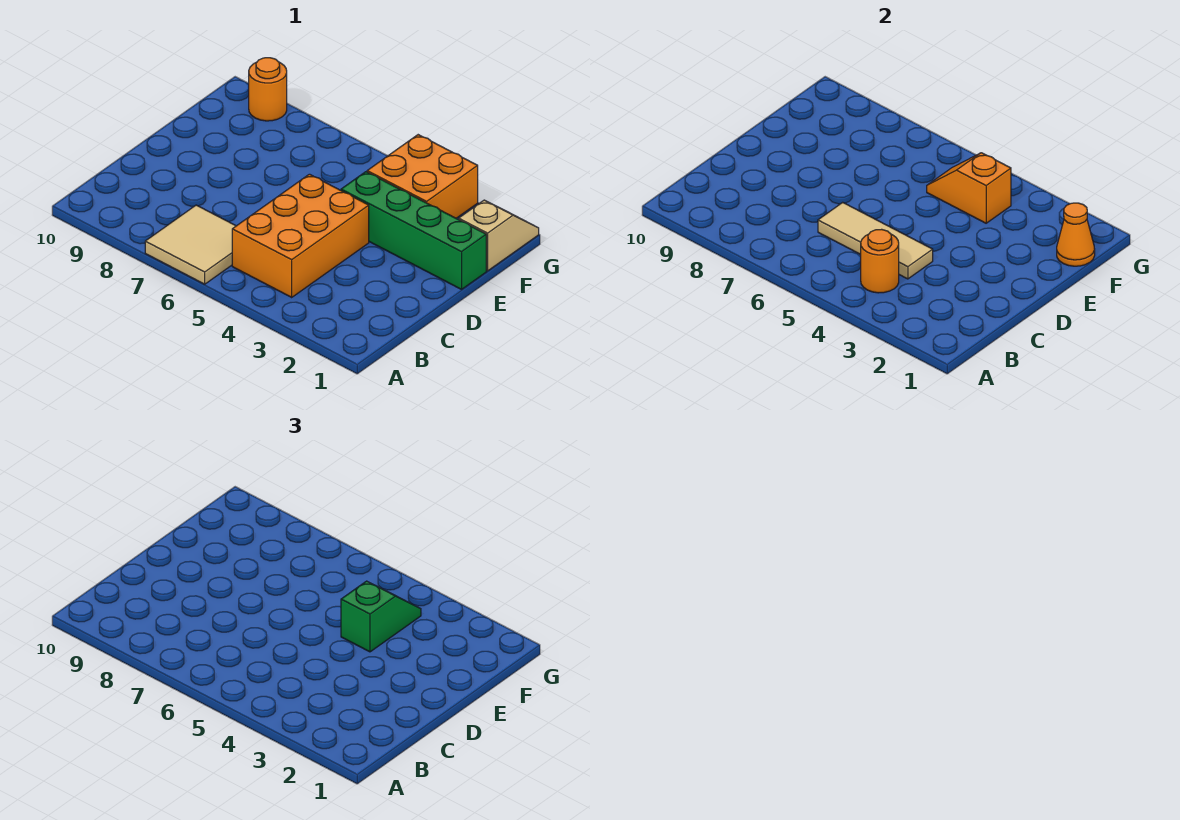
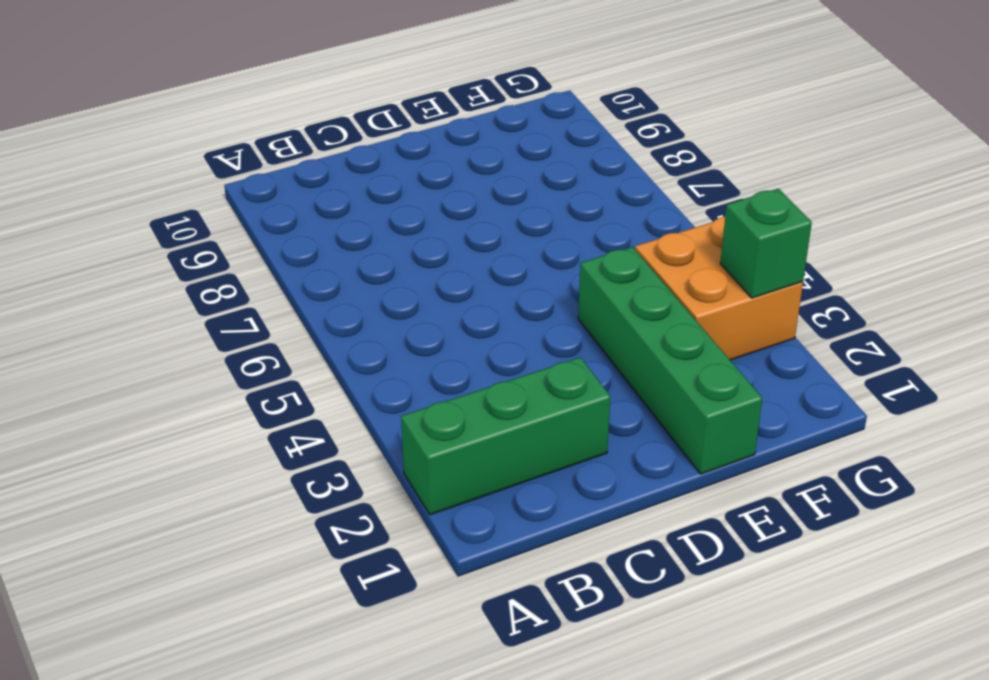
green brick A2:C2 level 1 -> none
green brick G3 level 2 -> none
none -> tan tile A6:B7 level 1
none -> orange brick B4:D5 level 1

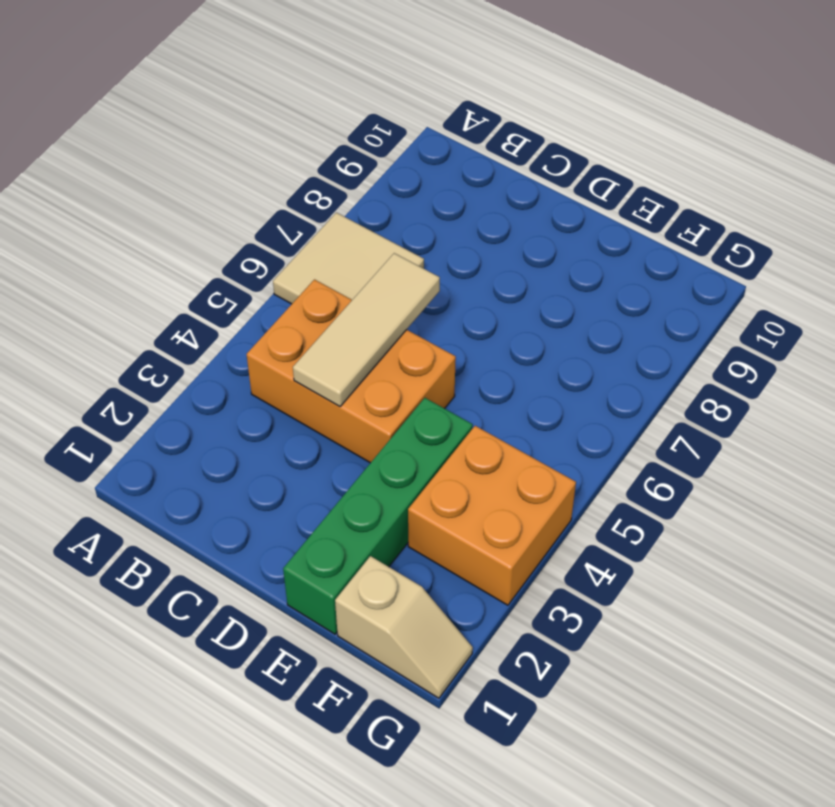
none -> orange round brick G9 level 1
none -> orange round brick B4 level 2

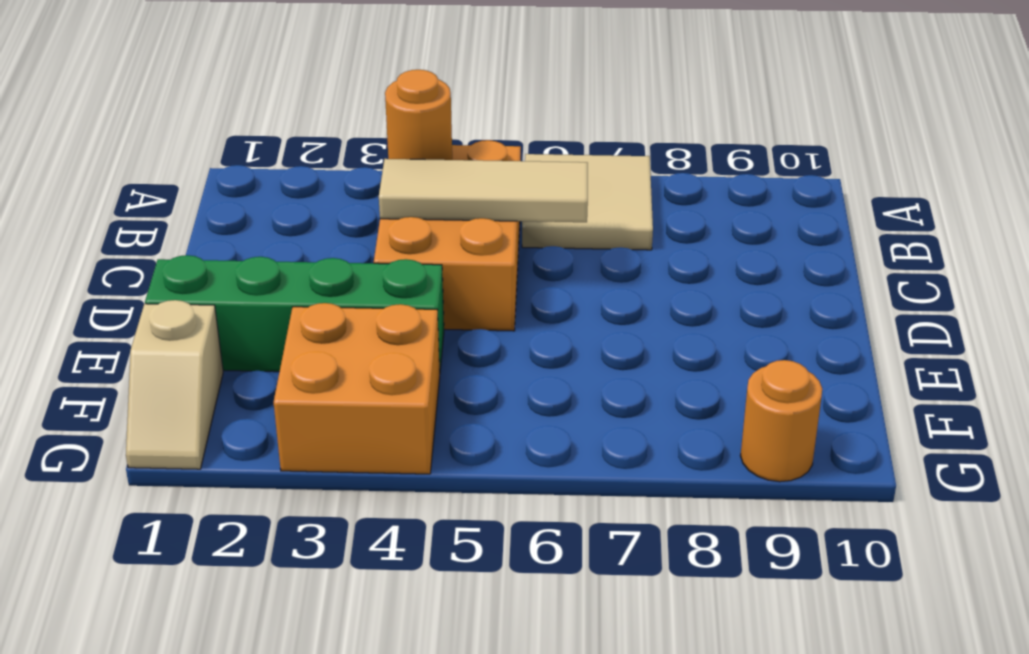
none -> orange cone F1 level 2
none -> orange slope F4:F5 level 2 top 4

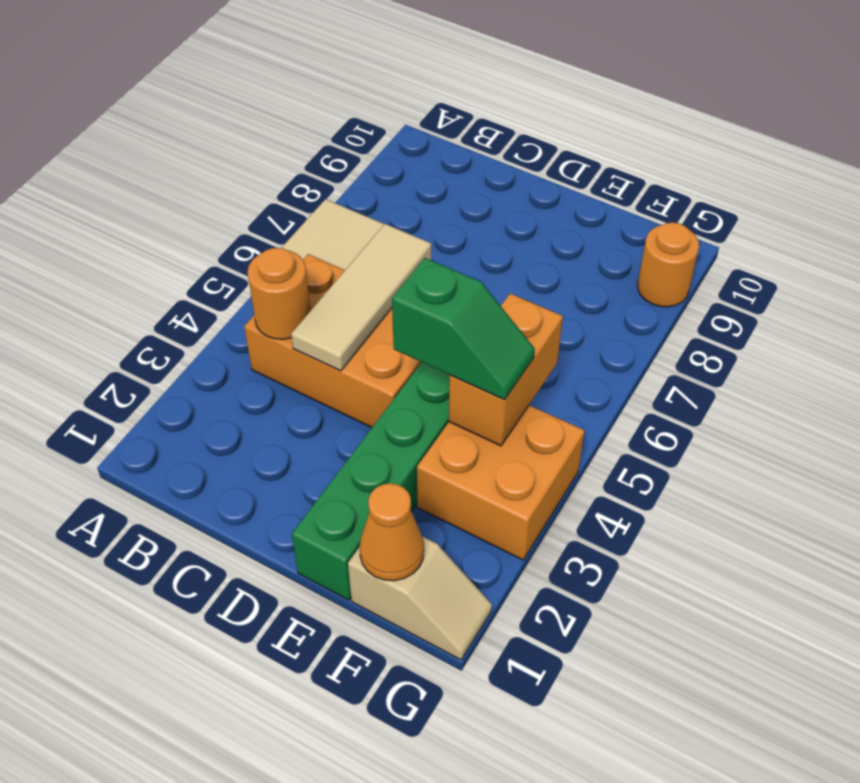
orange brick F4:F5 level 2 -> orange slope F4:F5 level 2 top 4

